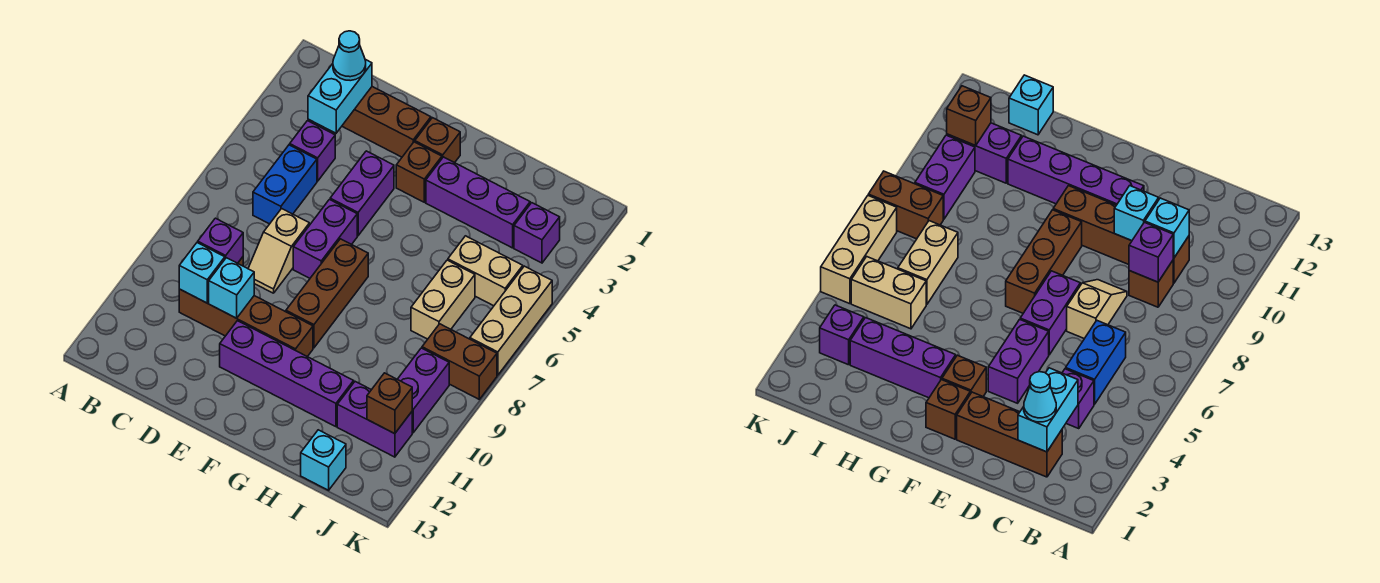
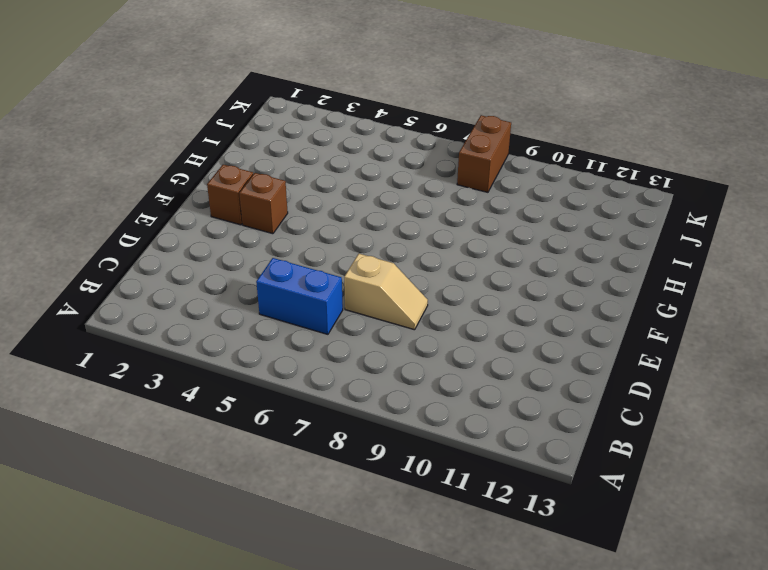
none -> brown brick C2:E2 level 1
none -> purple brick C4 level 1
none -> brown brick C9 level 1

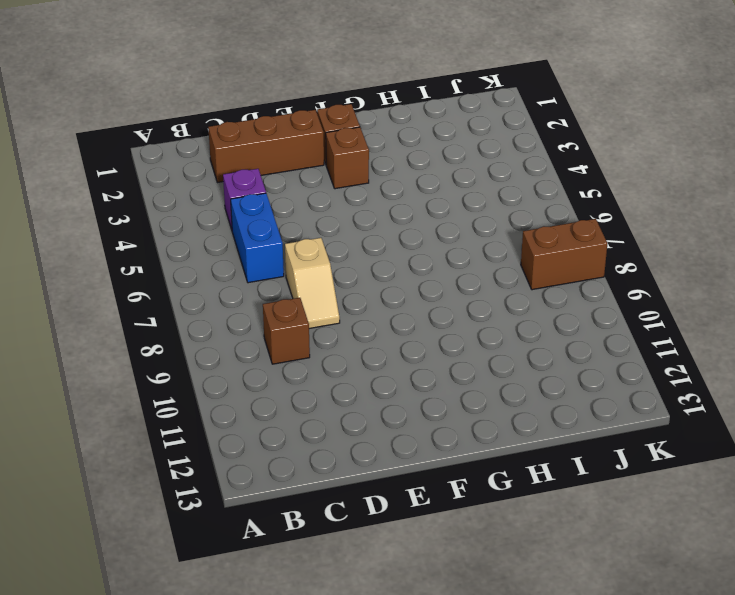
none -> brown brick C10:F10 level 1
none -> purple brick E4:E5 level 1
none -> purple brick E6:E7 level 1

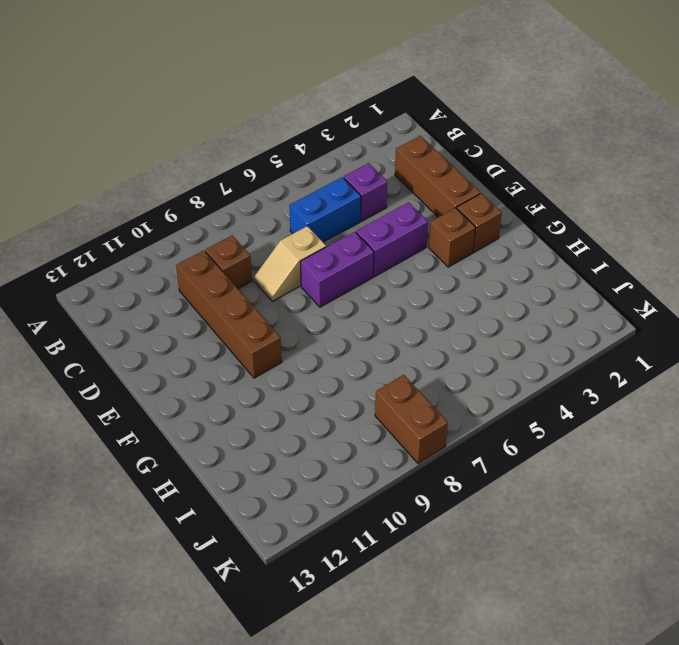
none -> purple brick E11:H11 level 1
none -> brown brick F7:F9 level 1
none -> purple brick G3:I3 level 1

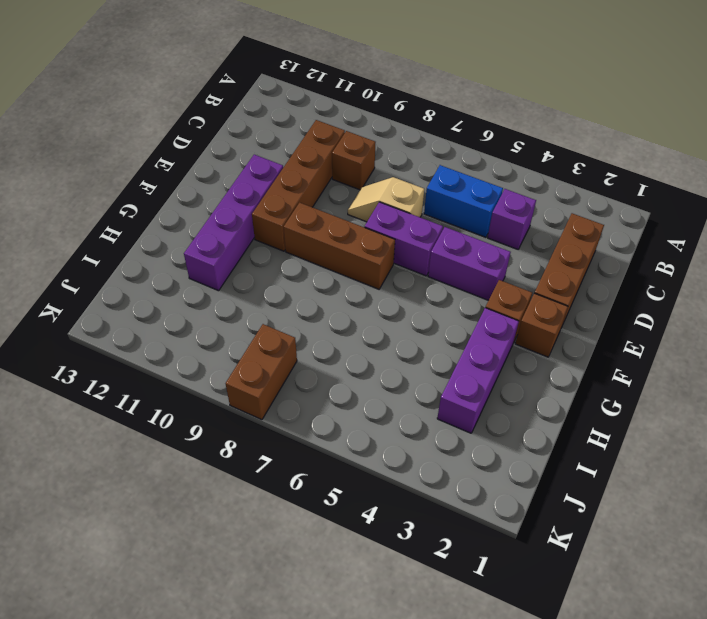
none -> tan brick I5:J5 level 1
none -> tan brick I6:I7 level 1
none -> purple brick I11:J11 level 1

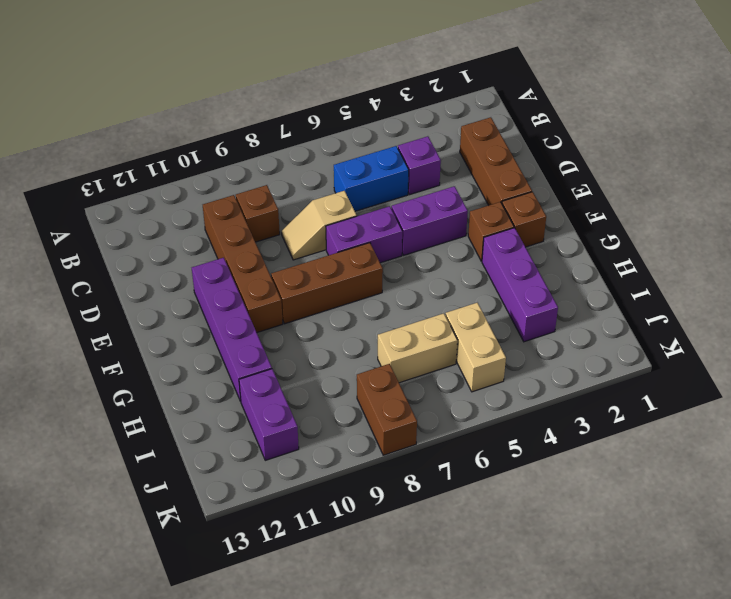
none -> cyan brick I13 level 1
none -> purple brick J3 level 1
none -> purple brick J9:J10 level 1

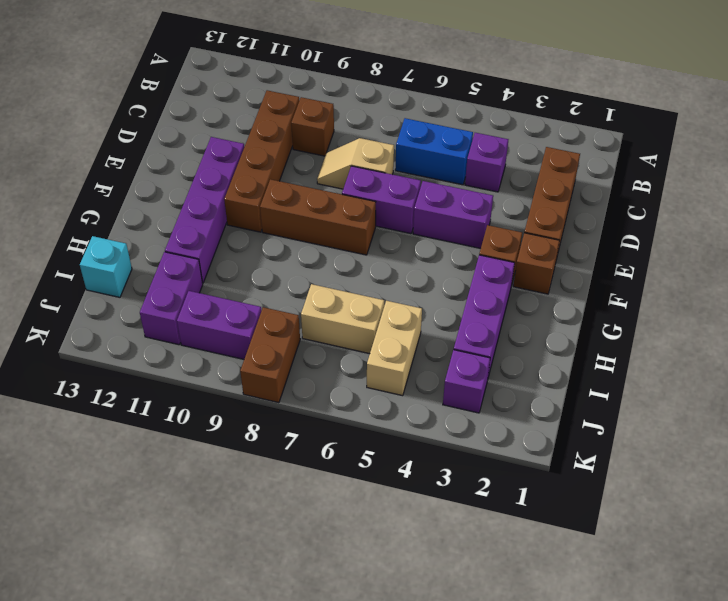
none -> tan brick K5:K7 level 1
none -> cyan brick C2:C3 level 2
none -> purple brick C9 level 2

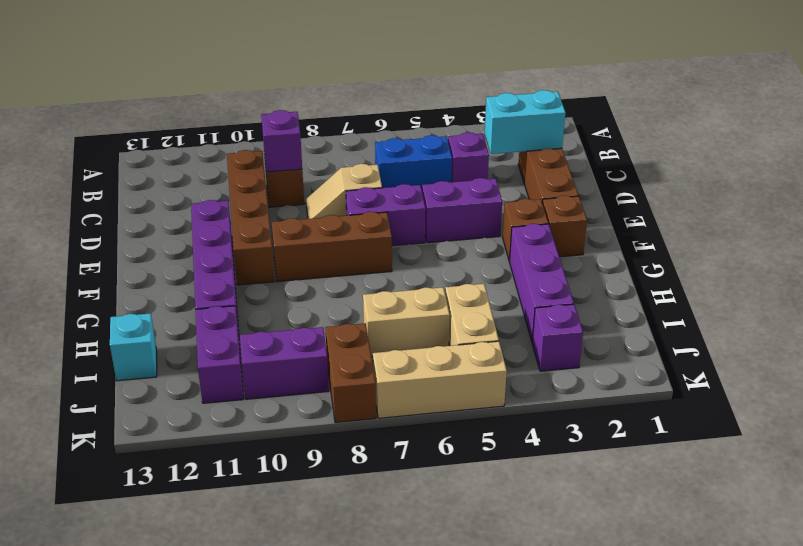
none -> cyan brick C10 level 2
none -> cyan brick D10 level 2
none -> brown brick J11 level 2

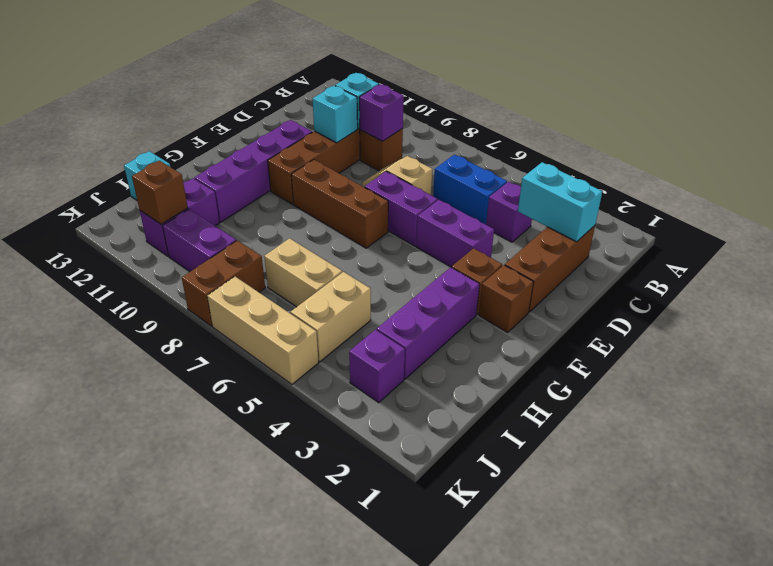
none -> cyan cone C2 level 3

